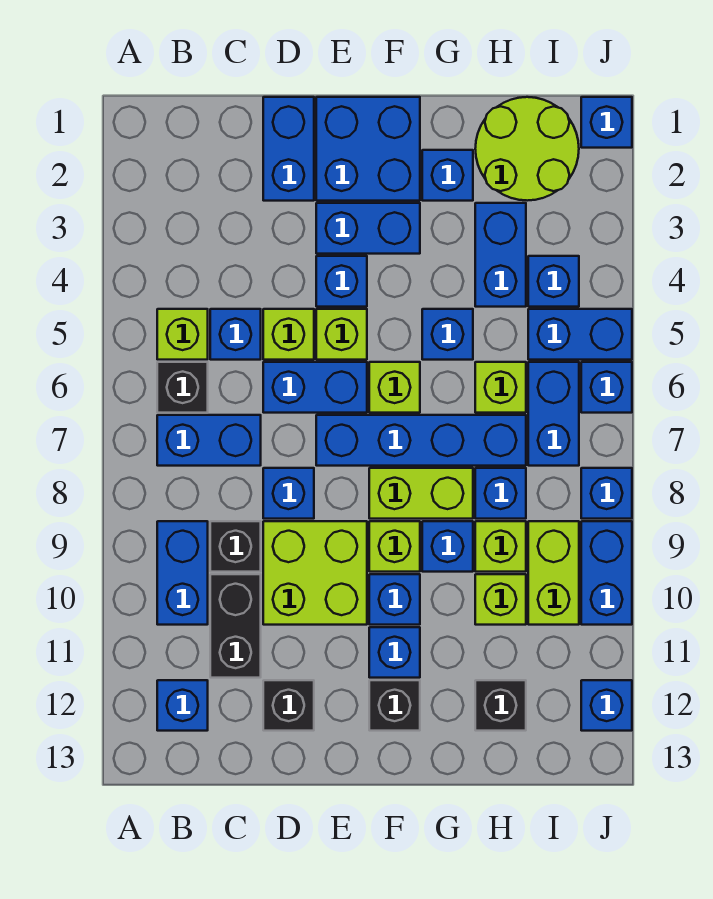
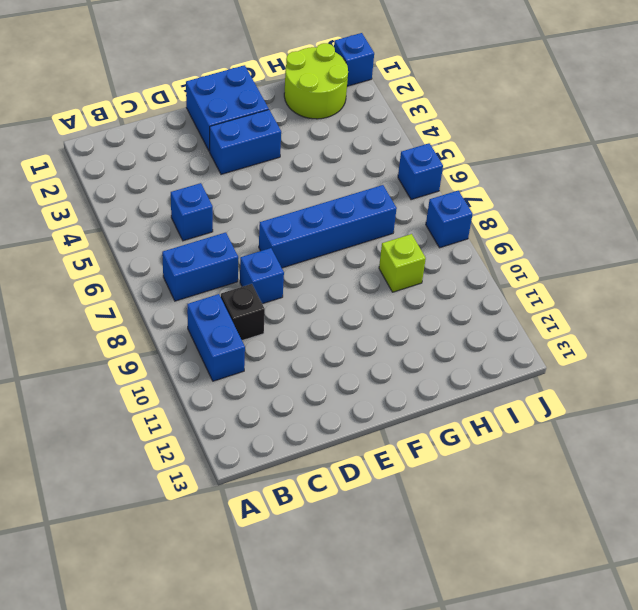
none -> lime brick B5 level 1
none -> black brick B6 level 1
none -> blue brick B12 level 1
none -> black brick C10:C11 level 1

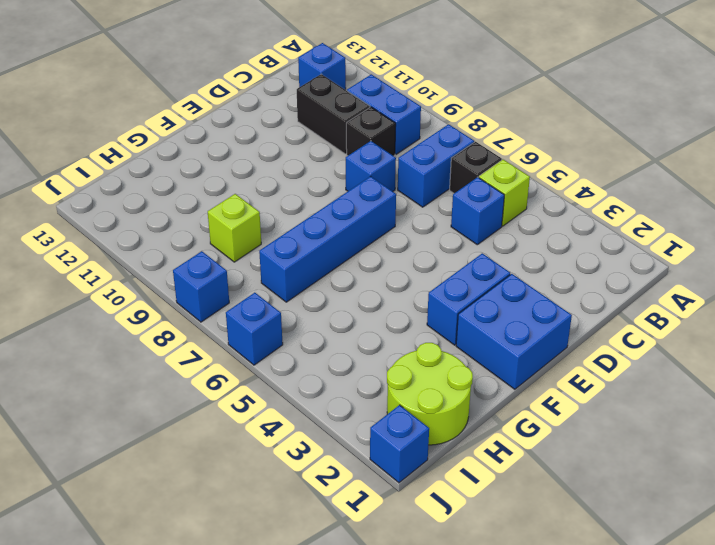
none -> blue brick D1:D2 level 1
none -> lime brick D5 level 1
none -> blue brick D6:E6 level 1
none -> lime brick D9:E10 level 1

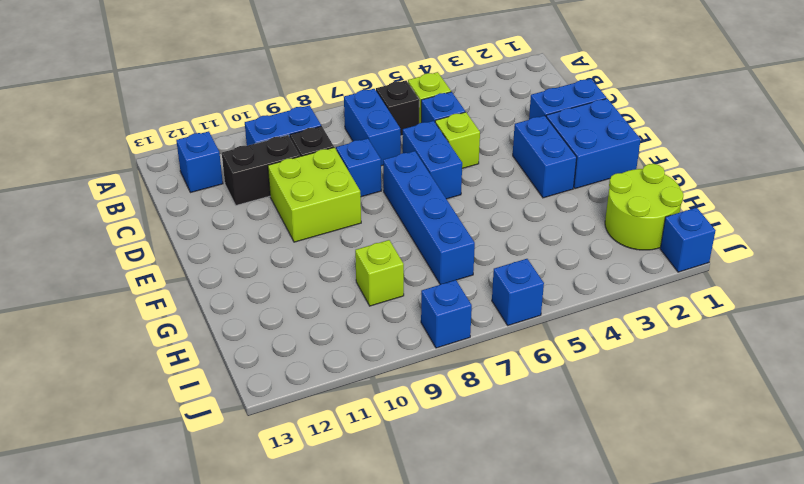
none -> black brick D12 level 1
none -> blue brick E4 level 1
none -> lime brick E5 level 1
none -> lime brick F6 level 1

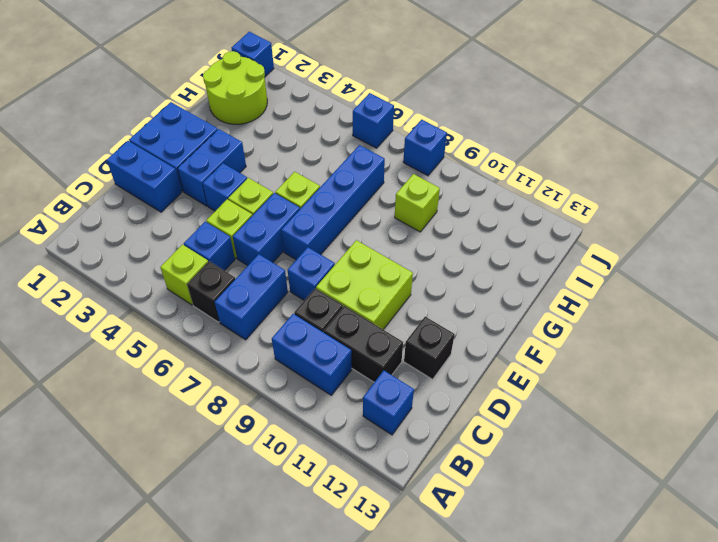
none -> lime brick F8:G8 level 1
none -> lime brick F9 level 1
none -> blue brick F10 level 1
none -> blue brick F11 level 1

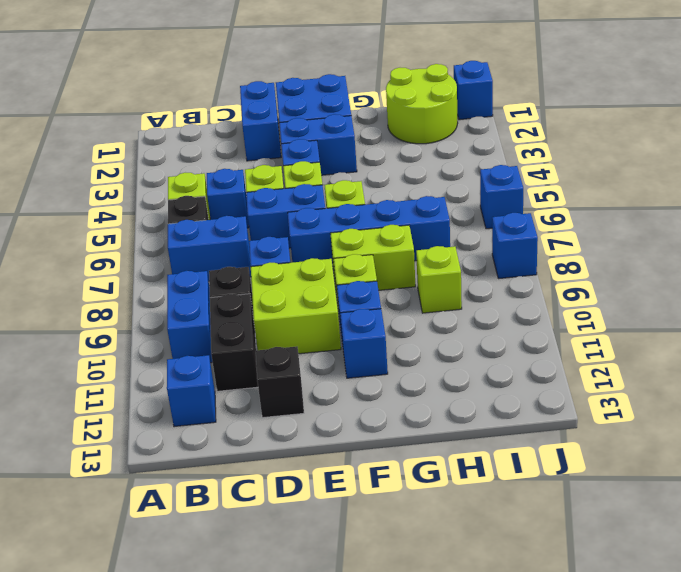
none -> black brick F12 level 1
none -> blue brick G2 level 1
none -> blue brick G5 level 1
none -> blue brick G9 level 1

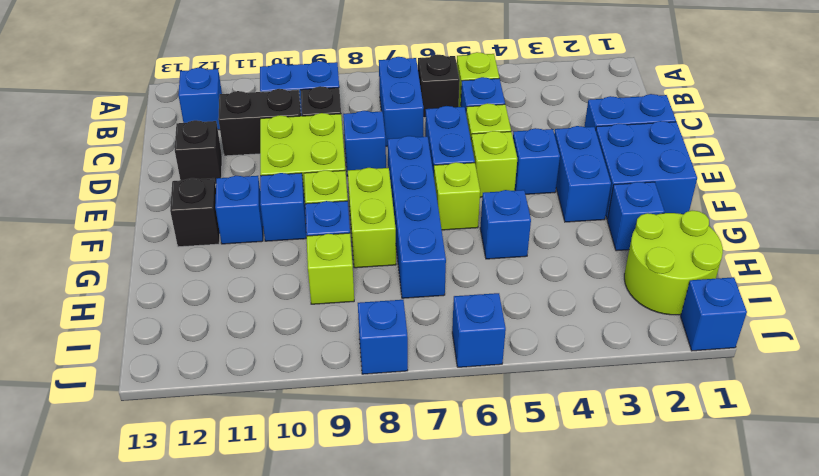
none -> blue brick H3:H4 level 1
none -> lime brick H6 level 1
none -> blue brick H8 level 1
none -> lime brick H10 level 1

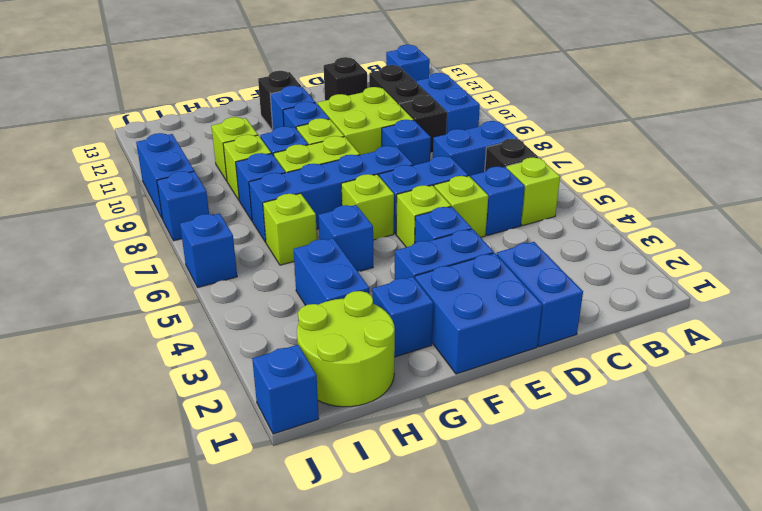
none -> black brick H12 level 1
none -> blue brick I4 level 1
none -> blue brick I5:J5 level 1
none -> blue brick I6:I7 level 1

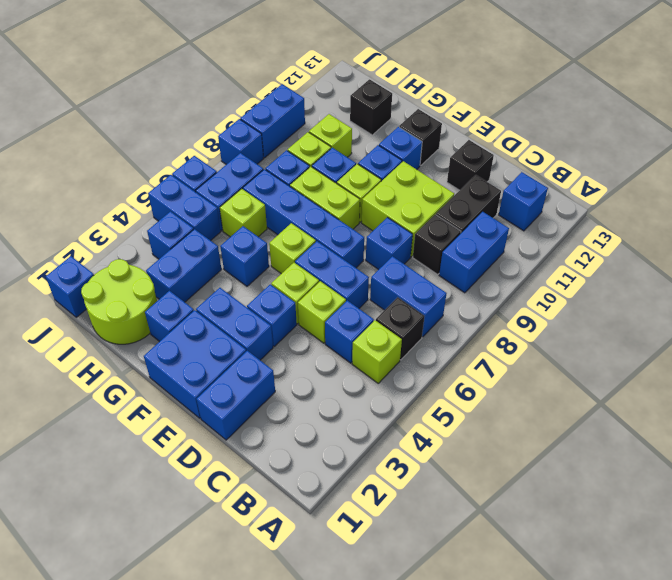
none -> lime brick I9:I10 level 1
none -> blue brick J12 level 1

